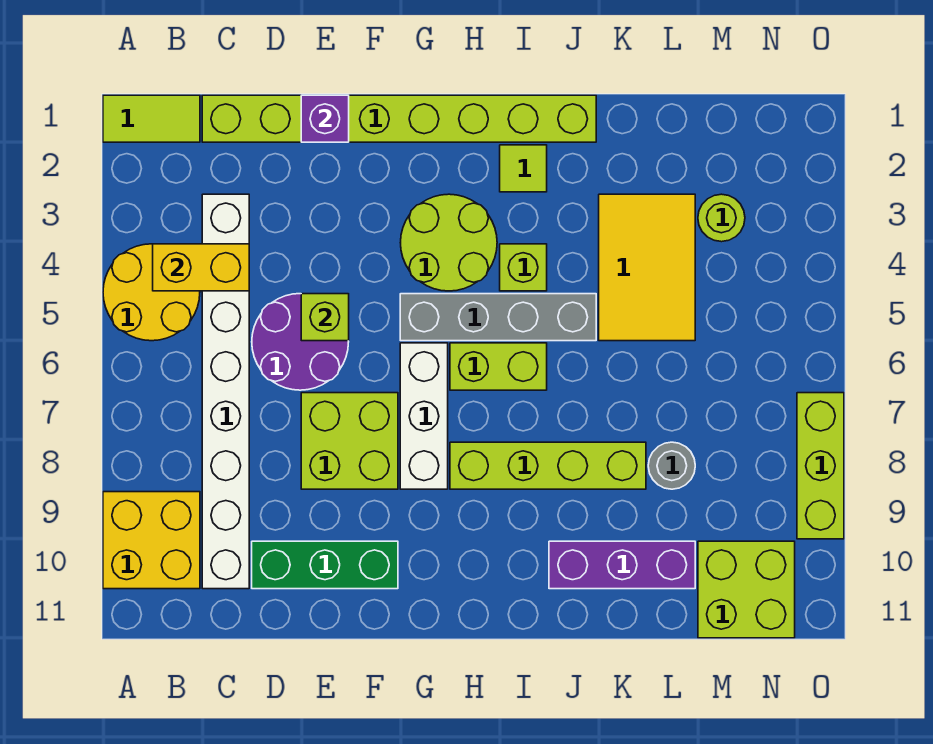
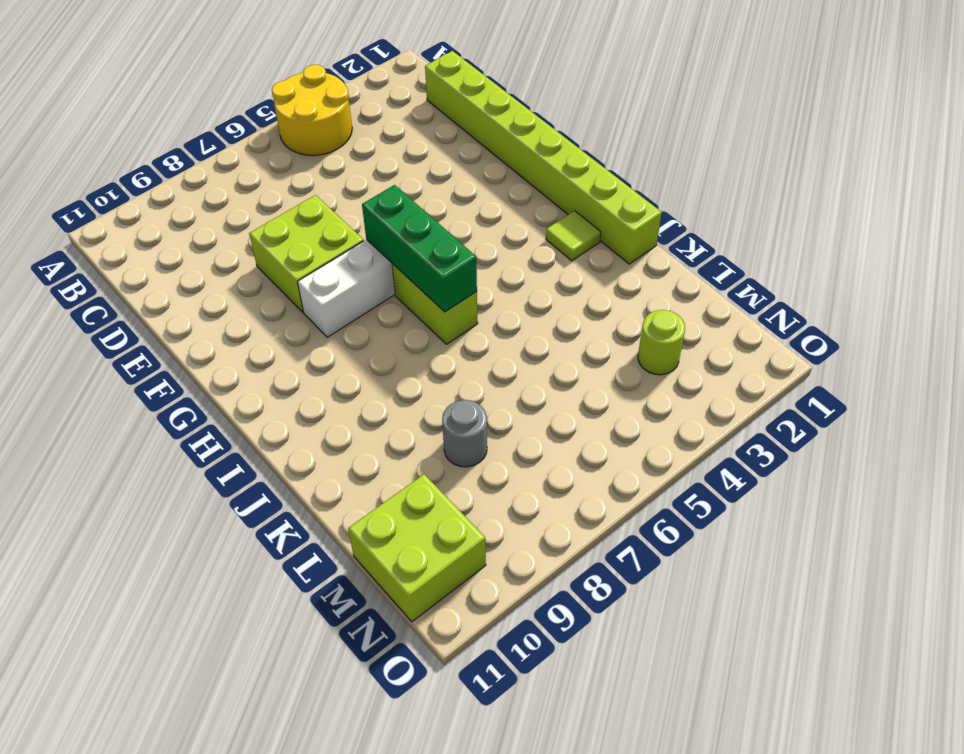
green brick G6:I6 level 2 -> green brick D10:F10 level 1
none -> lime tile A1:B1 level 1
none -> yellow brick A9:B10 level 1
none -> white brick C3:C10 level 1

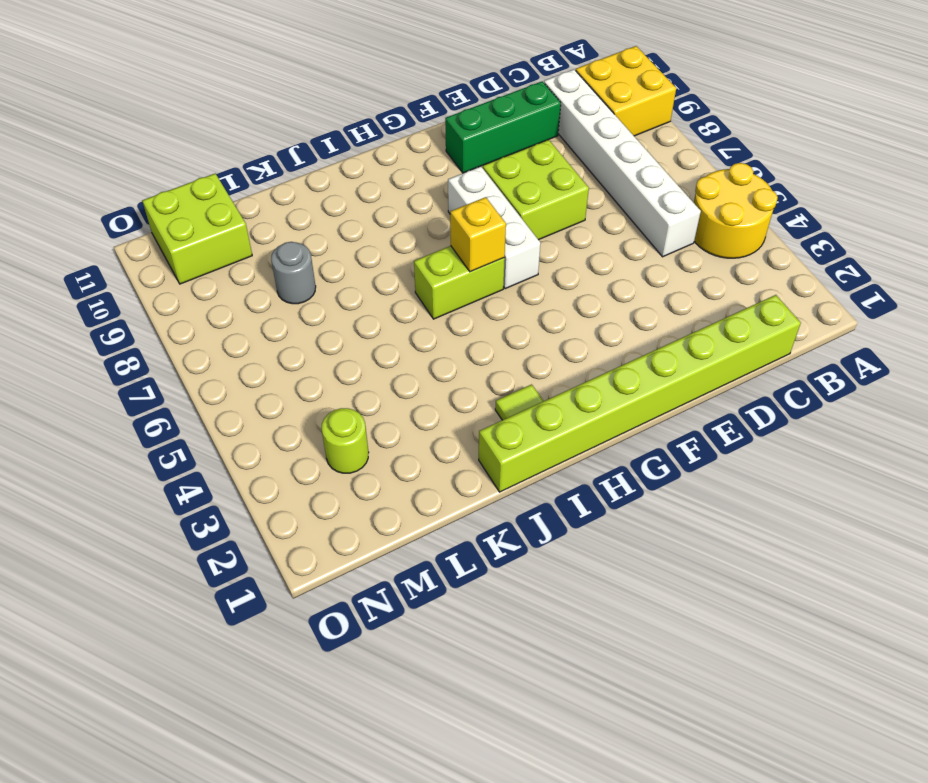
white brick C5:C10 level 1 -> white brick C3:C10 level 1
yellow brick H6 level 2 -> none
none -> lime tile A1:B1 level 1
none -> purple round brick D5:E6 level 1
none -> lime round brick G3:H4 level 1

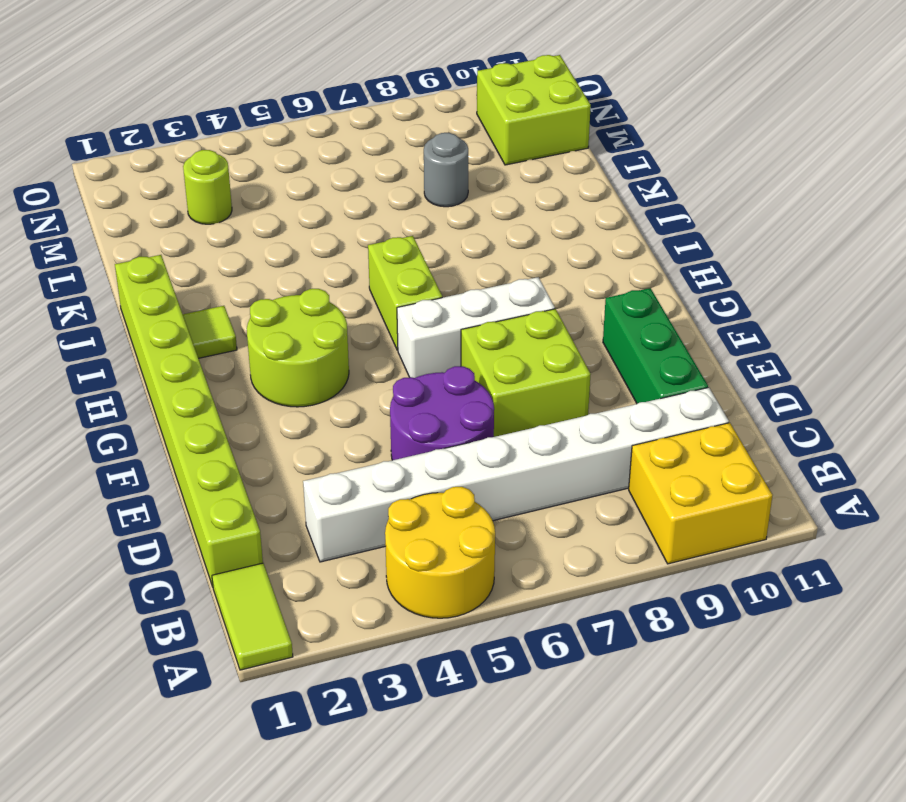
none -> grey brick G5:J5 level 1
none -> lime brick H8:K8 level 1
none -> lime brick I4 level 1

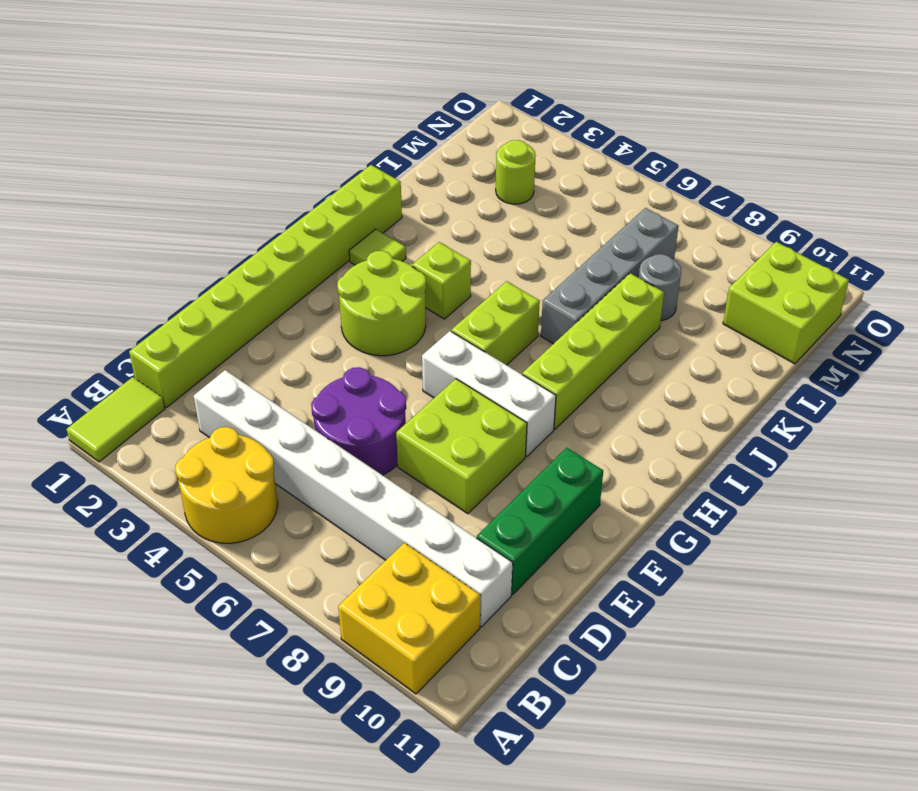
grey brick J7:M7 level 1 -> grey brick G5:J5 level 1
none -> purple brick J10:L10 level 1
none -> yellow tile K3:L5 level 1
none -> lime brick O7:O9 level 1

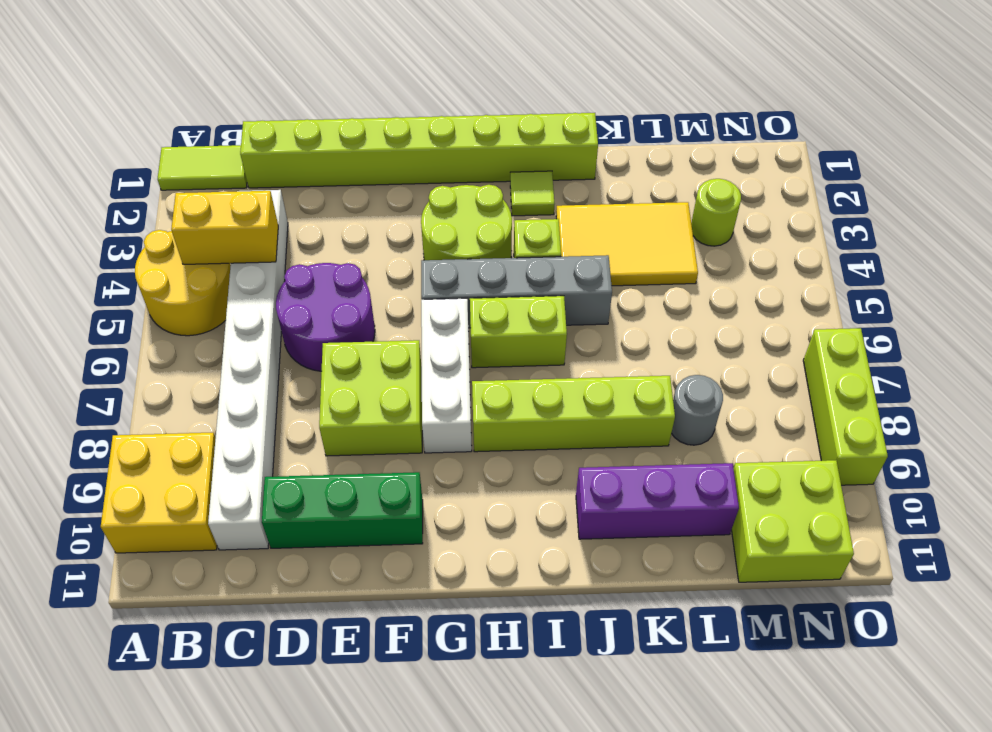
yellow tile J3:L4 level 1 -> yellow tile K3:L5 level 1
none -> purple brick E1 level 2
none -> lime brick E5 level 2

